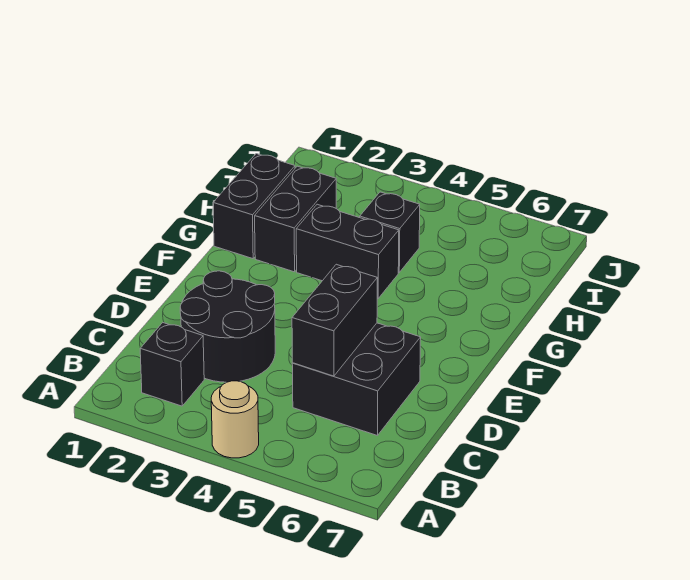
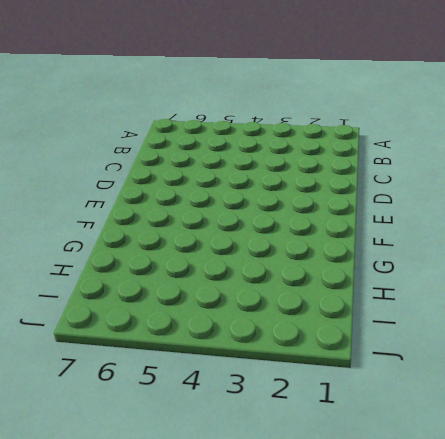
none -> tan round brick A4 level 1
none -> black brick B2 level 1

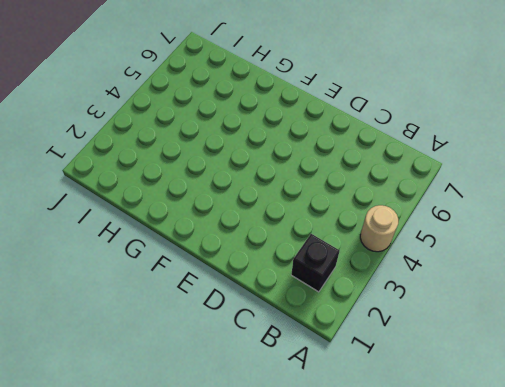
none -> black round brick C2:D3 level 1
none -> black brick C5:D6 level 1

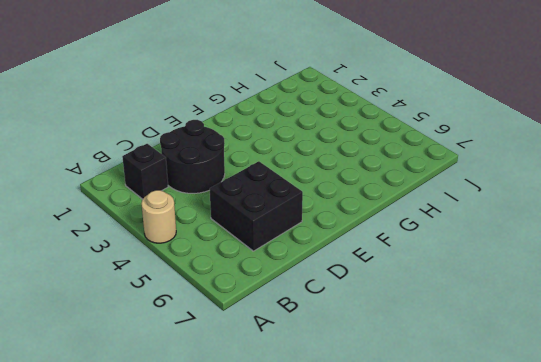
none -> black brick G1:H1 level 1
none -> black brick G2:H2 level 1

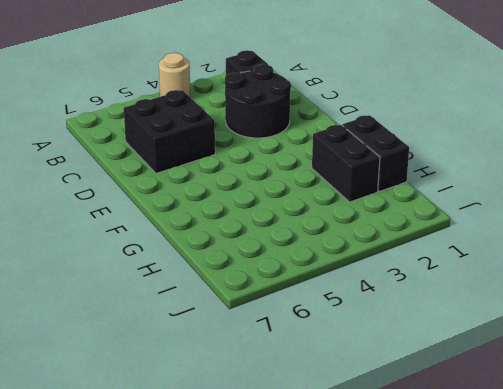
none -> black brick G3:G4 level 1
none -> black brick H4 level 1

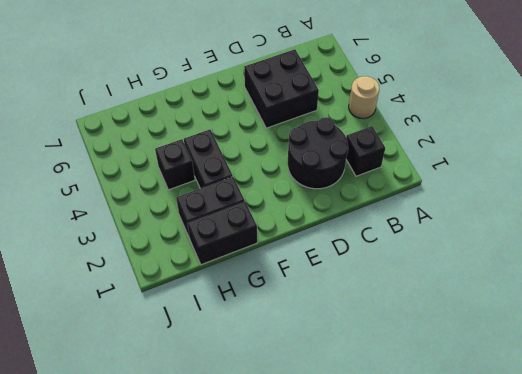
none -> black brick C5:D5 level 2

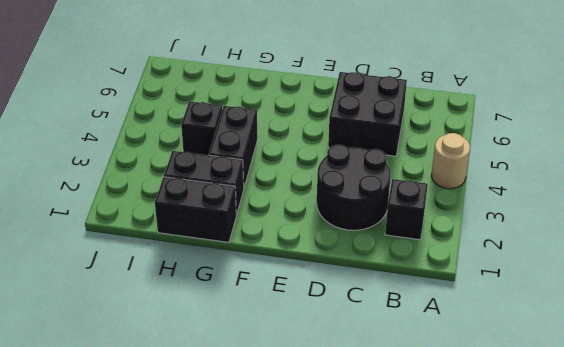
none -> black brick C5:D5 level 2

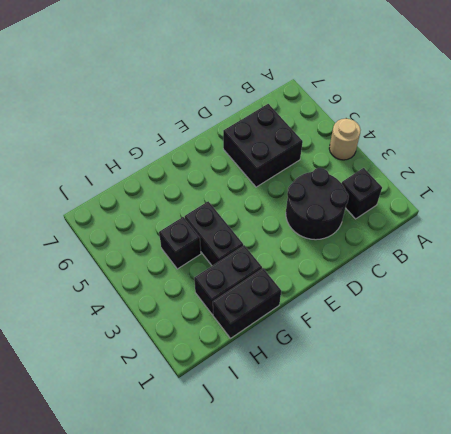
none -> black brick C5:D5 level 2

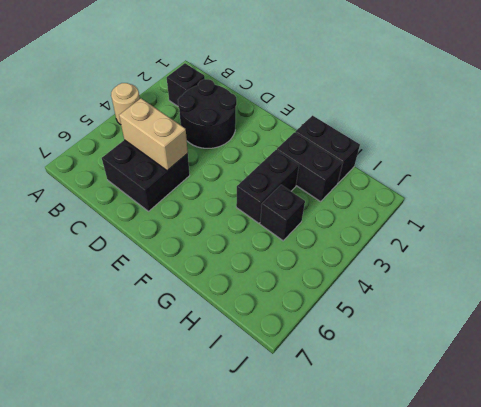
tan brick C5:D5 level 2 -> black brick C5:D5 level 2

